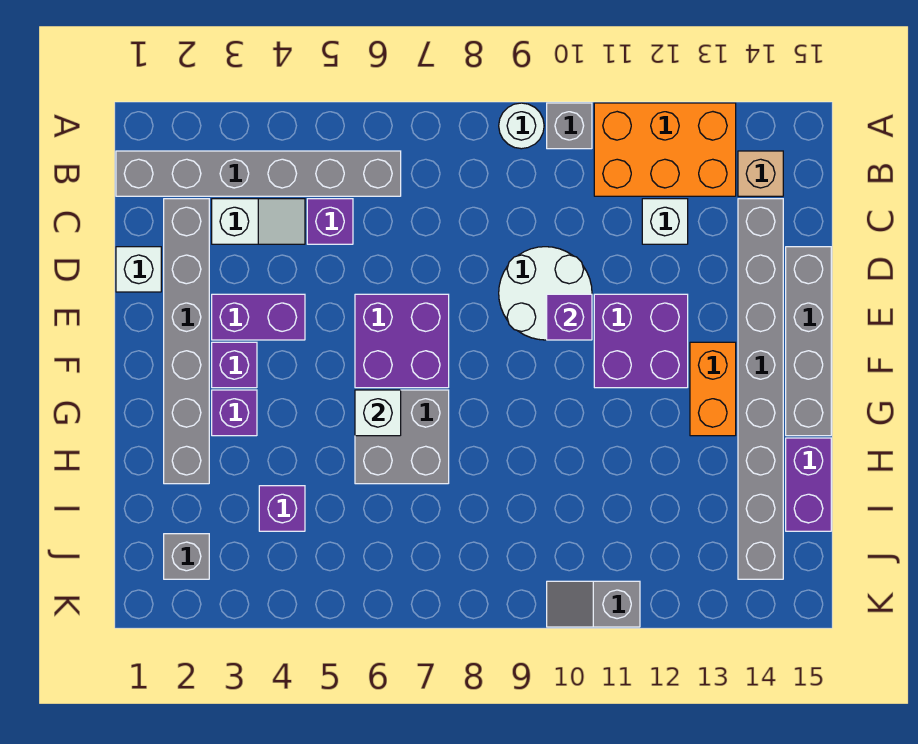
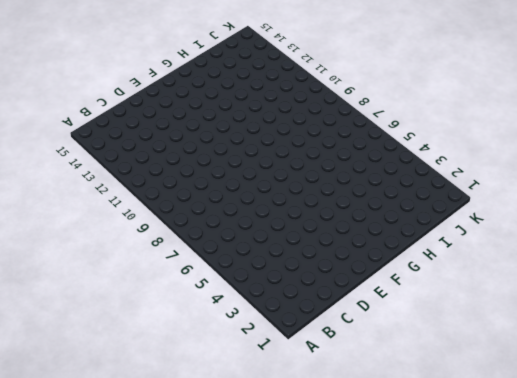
none -> white round brick A9 level 1
none -> grey brick A10 level 1
none -> orange brick A11:B13 level 1

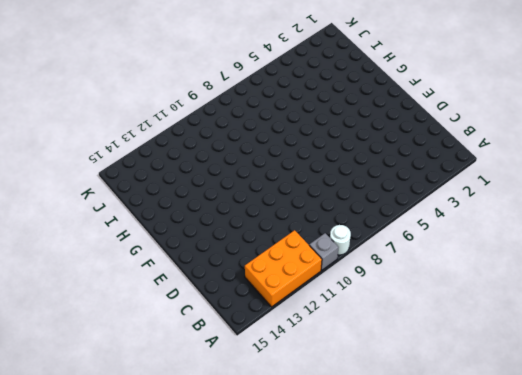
none -> grey brick B1:B6 level 1
none -> tan brick B14 level 1
none -> grey brick C2:H2 level 1

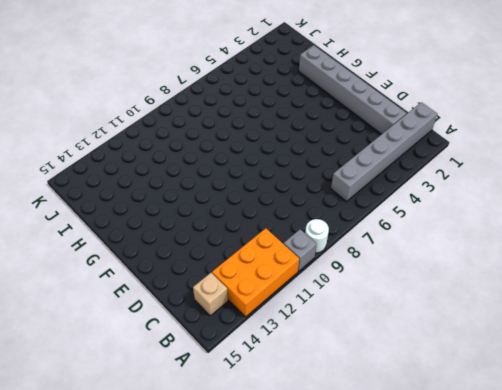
none -> white slope C3:C4 level 1 top 3
none -> purple brick C5 level 1
none -> white brick C12 level 1

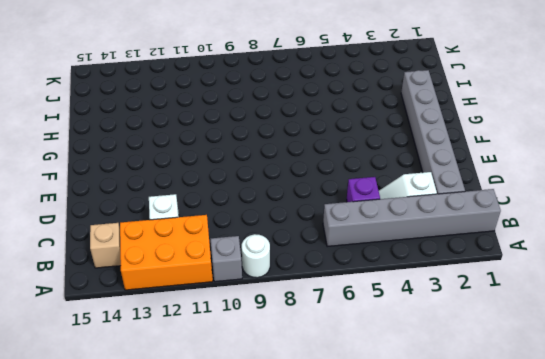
none -> grey brick C14:J14 level 1
none -> white brick D1 level 1
none -> white round brick D9:E10 level 1

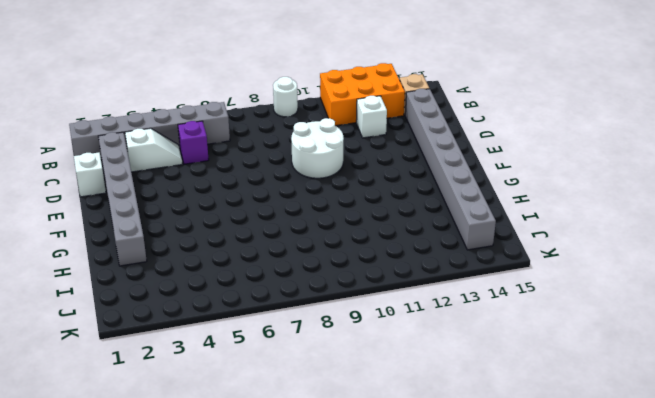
none -> grey brick A10 level 1
none -> grey brick D15:G15 level 1
none -> purple brick E3:E4 level 1

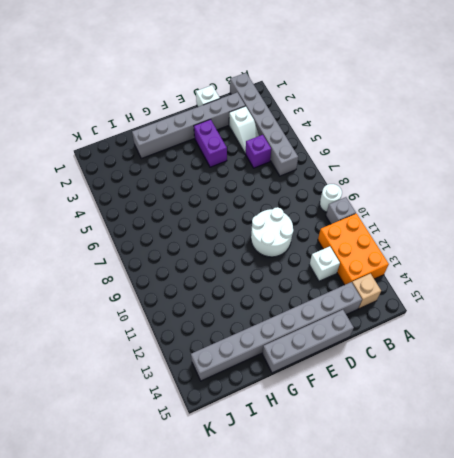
none -> purple brick E6:F7 level 1
none -> purple brick E11:F12 level 1
none -> purple brick F3 level 1

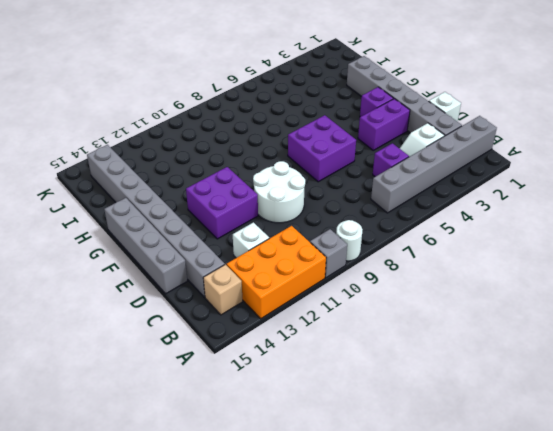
none -> orange brick F13:G13 level 1
none -> purple brick G3 level 1
none -> grey brick G6:H7 level 1

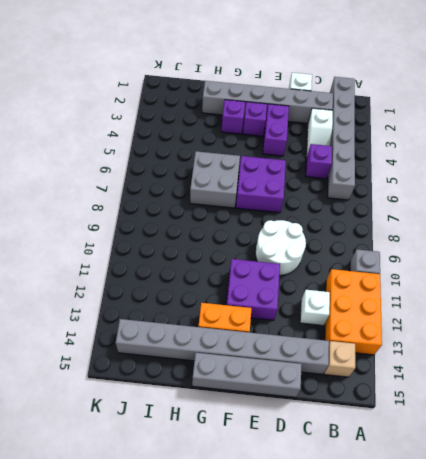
none -> white round brick A9 level 1
none -> purple brick H15:I15 level 1
none -> purple brick I4 level 1

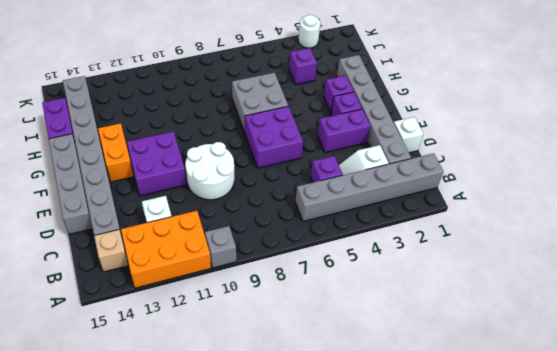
white round brick K3 level 1 -> white round brick A9 level 1
none -> grey brick J2 level 1
none -> grey slope K10:K11 level 1 top 11
none -> purple brick E10 level 2

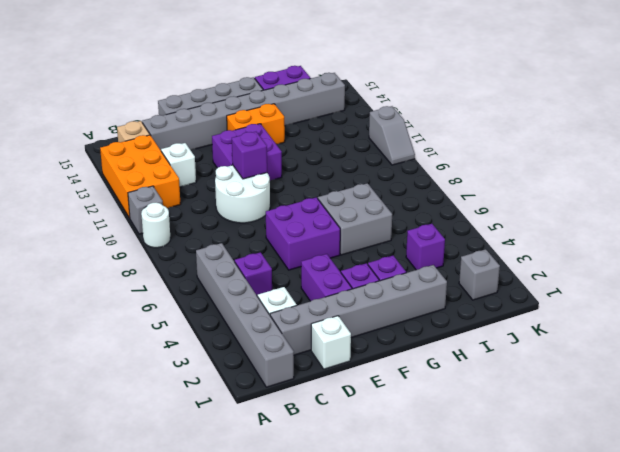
none -> white brick G6 level 2

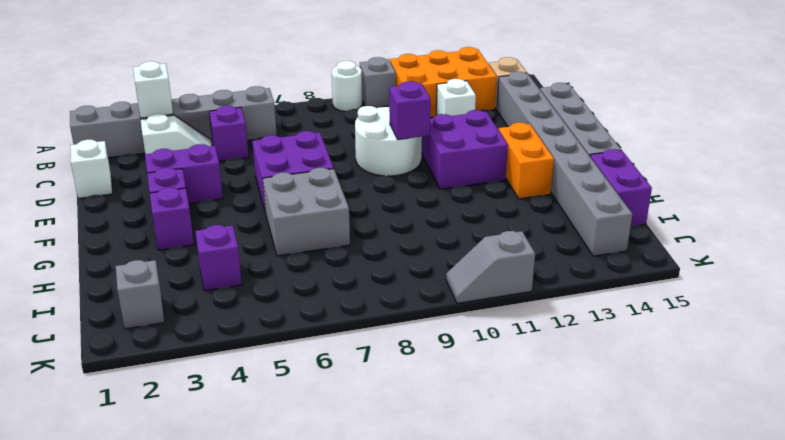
white brick B3 level 2 -> white brick G6 level 2
none -> grey brick C2:H2 level 1

